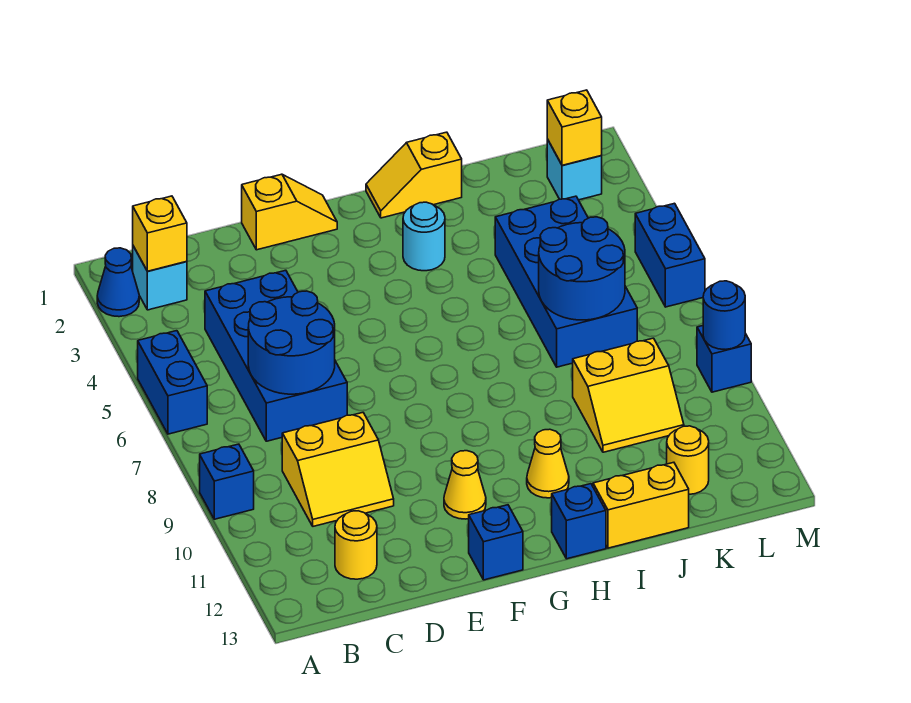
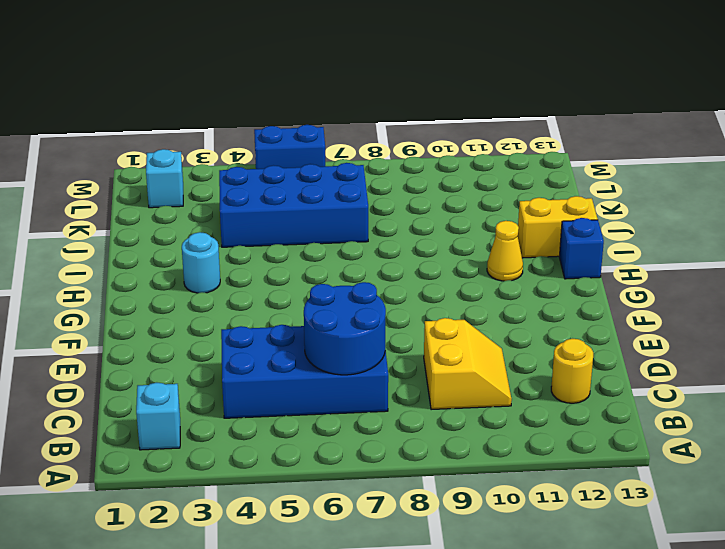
yellow brick I12:I13 level 1 -> yellow brick I13:J13 level 1
none -> blue cone A2 level 1
none -> blue brick A5:A6 level 1
none -> blue brick A9 level 1

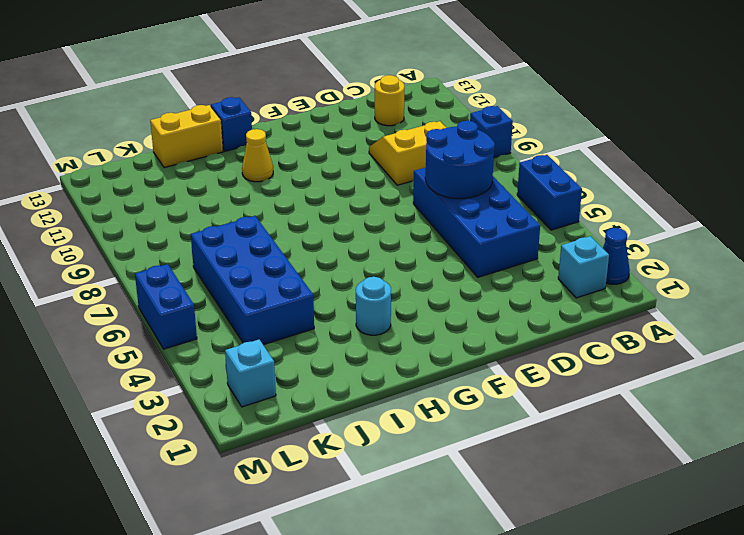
none -> yellow slope E1:F1 level 1 top E
none -> yellow cone F11 level 1
none -> blue brick F13 level 1

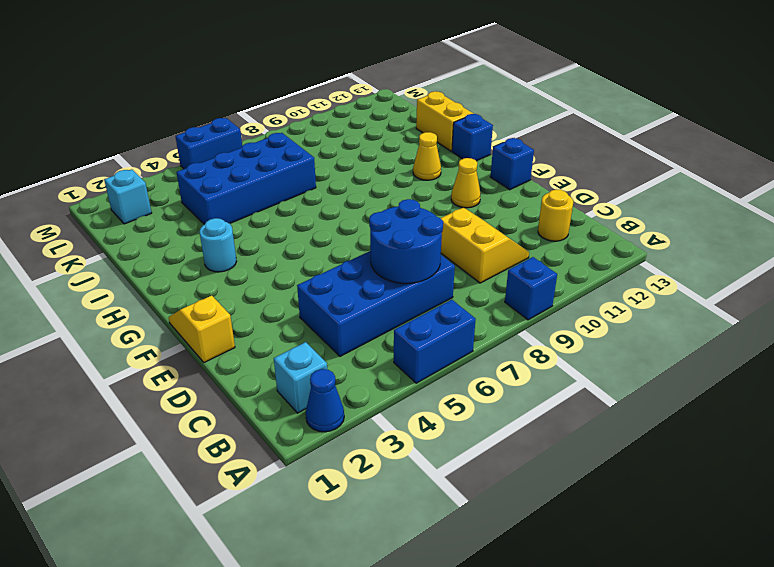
none -> yellow slope H1:I1 level 1 top I
none -> yellow slope J9:K10 level 1 top 9
none -> yellow round brick K12 level 1

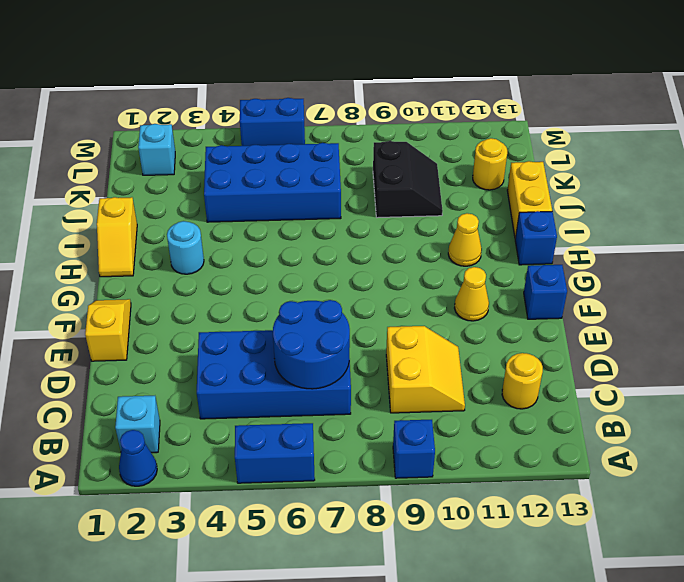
black slope J9:K10 level 1 top 9 -> yellow slope J9:K10 level 1 top 9
none -> blue brick M9 level 1
none -> yellow brick B2 level 2
none -> blue round brick J6:K7 level 2

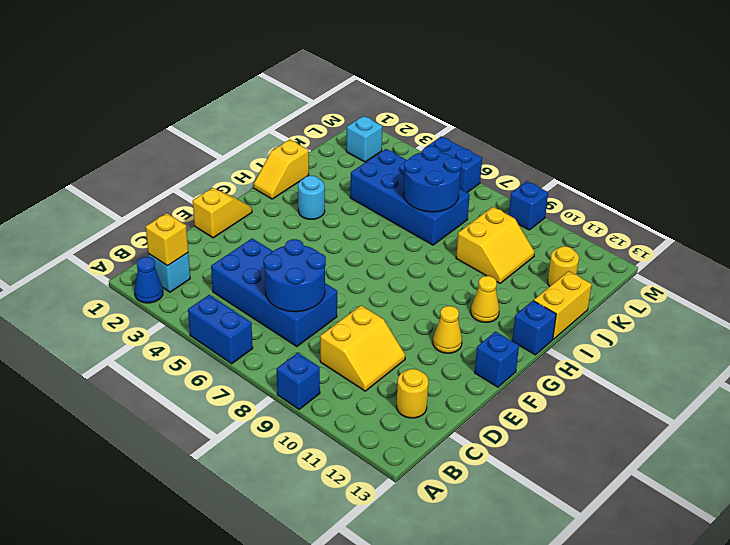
none -> yellow brick L2 level 2
none -> blue round brick M9 level 2

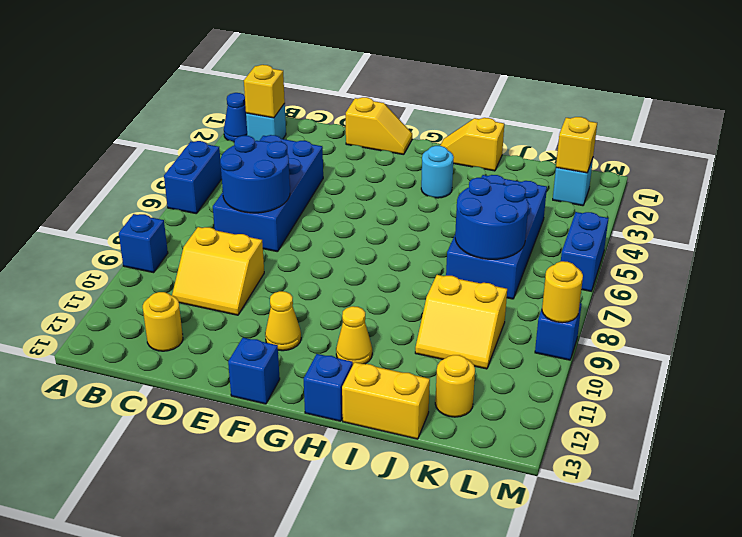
yellow round brick M9 level 2 -> blue round brick M9 level 2

